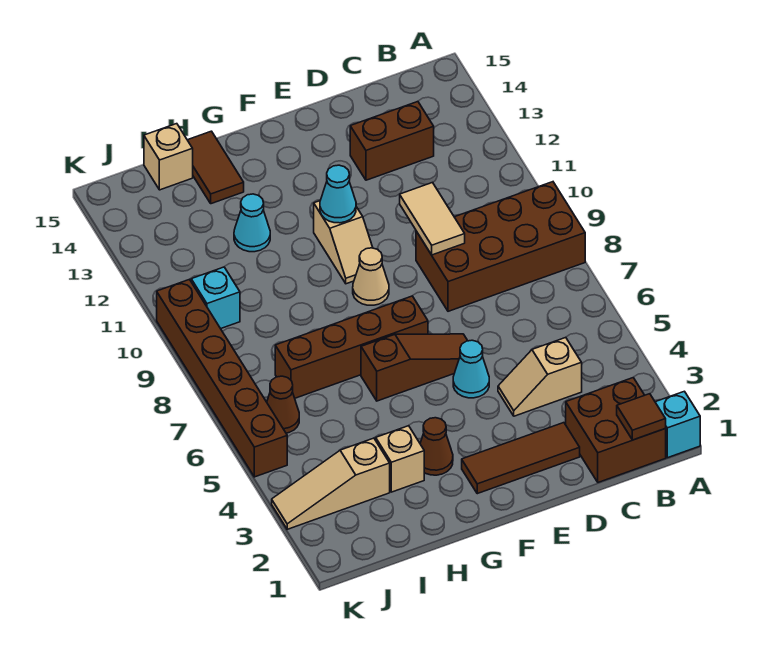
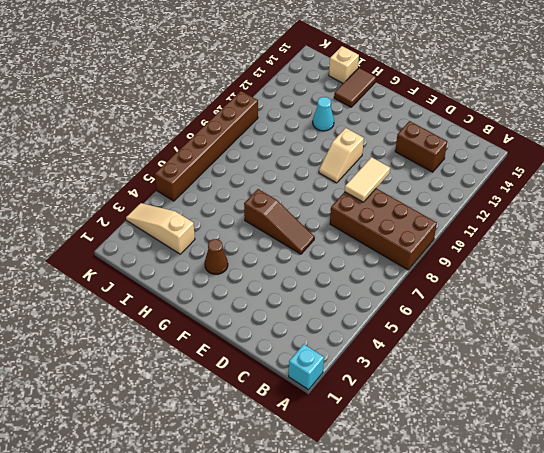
none -> brown brick B1:C2 level 1
none -> tan slope C4:D4 level 1 top C
none -> brown tile D2:F2 level 1

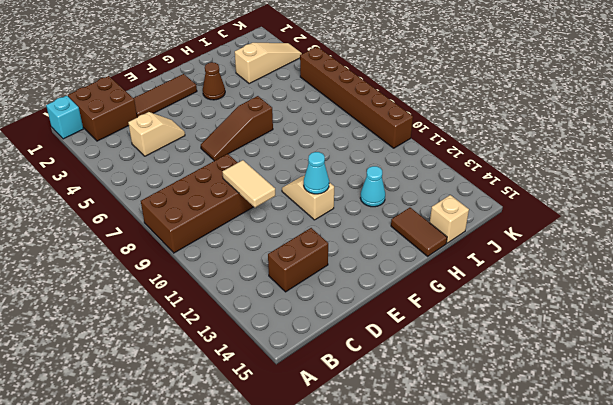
none -> cyan cone E5 level 1
none -> brown brick F7:I7 level 1
none -> tan cone F9 level 1

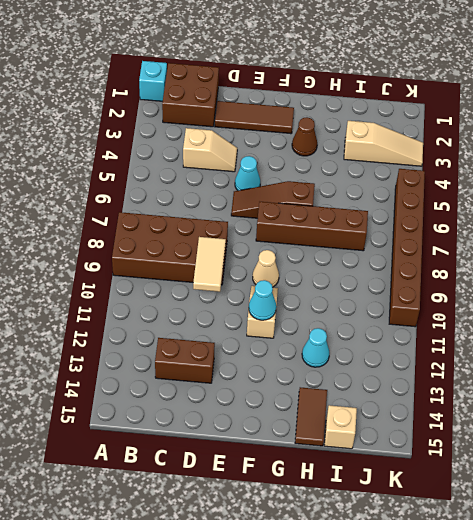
none -> tan brick H3 level 1
none -> brown cone J6 level 1
none -> cyan brick J10 level 1

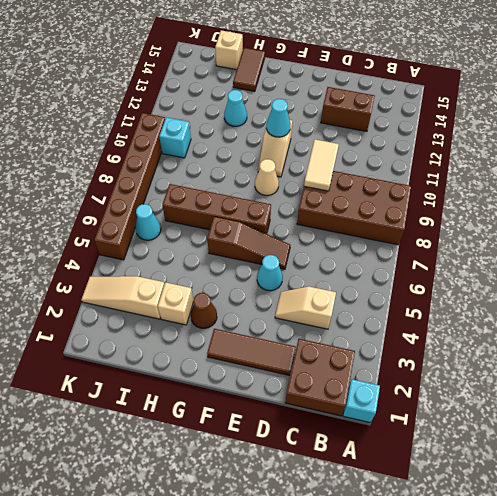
cyan cone J6 level 1 -> brown cone J6 level 1
none -> brown tile B1 level 2

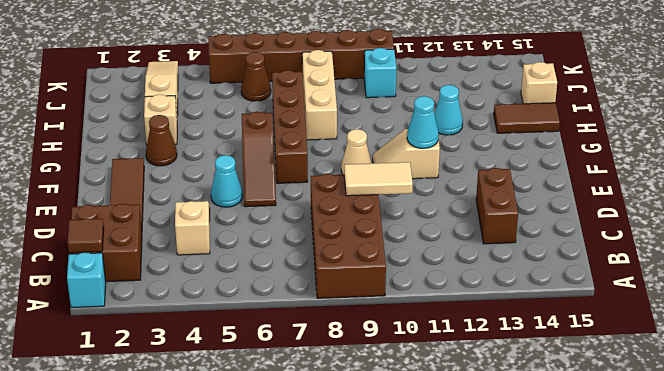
tan brick H8:J8 level 1 -> none

